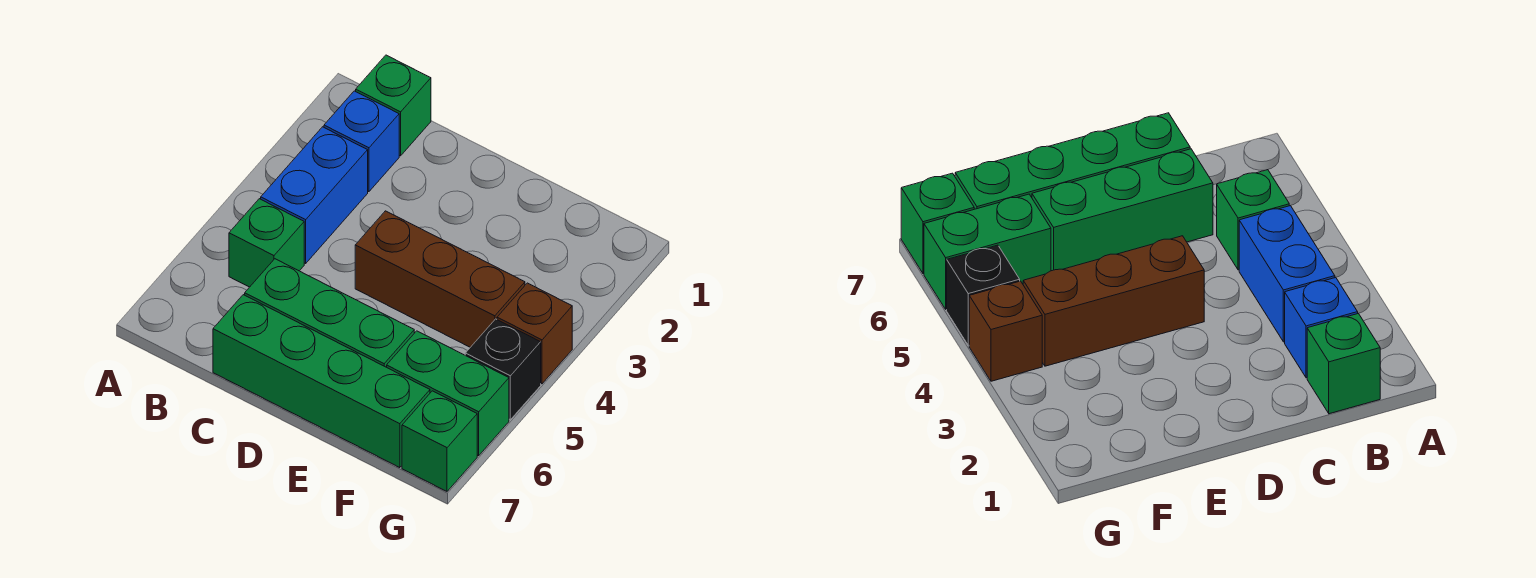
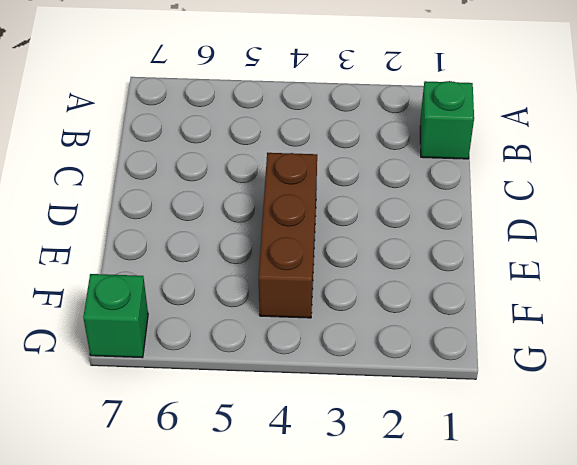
none -> blue brick B2 level 1
none -> blue brick B3:B4 level 1

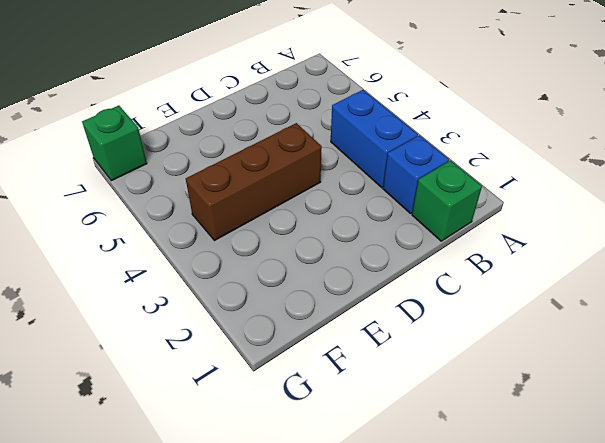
none -> green brick B5 level 1
none -> green brick C6:E6 level 1

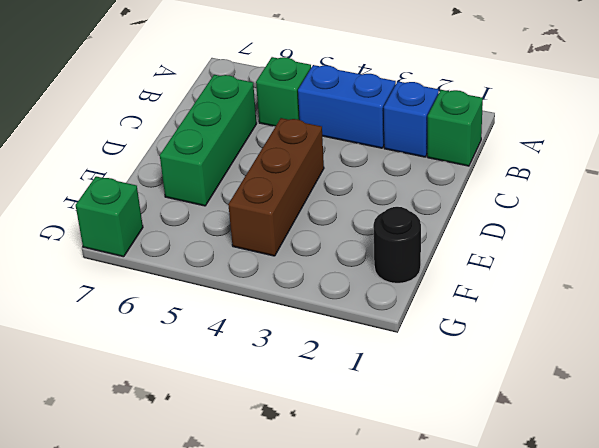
black round brick F1 level 1 -> none
none -> green brick C7:F7 level 1
none -> green brick F6:G6 level 1

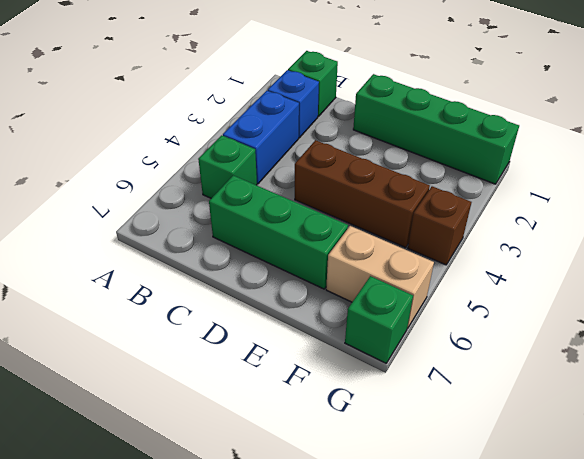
green brick D1:G1 level 1 -> green brick C7:F7 level 1
tan brick F6:G6 level 1 -> green brick F6:G6 level 1
none -> black brick G5 level 1

